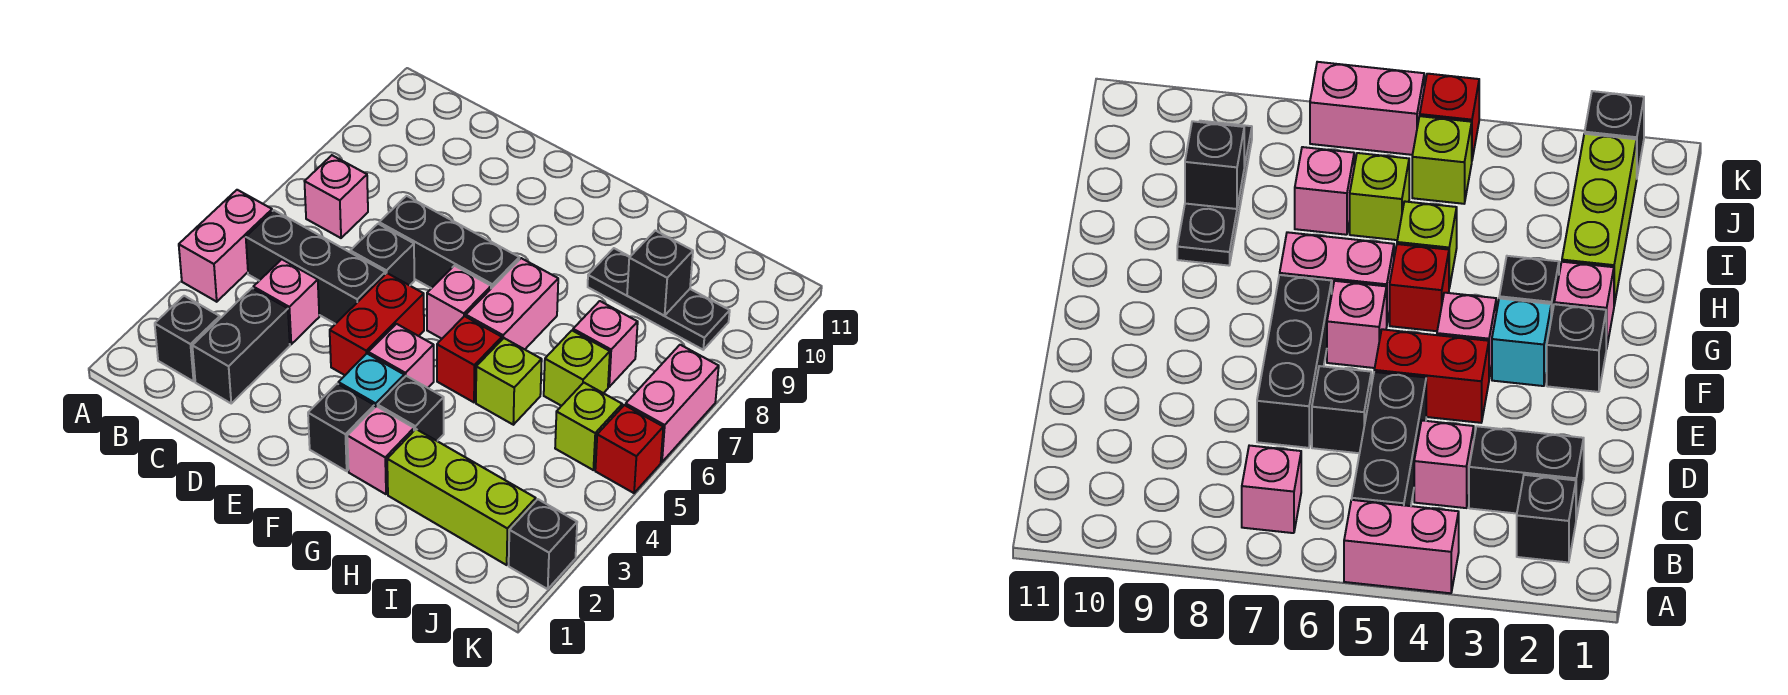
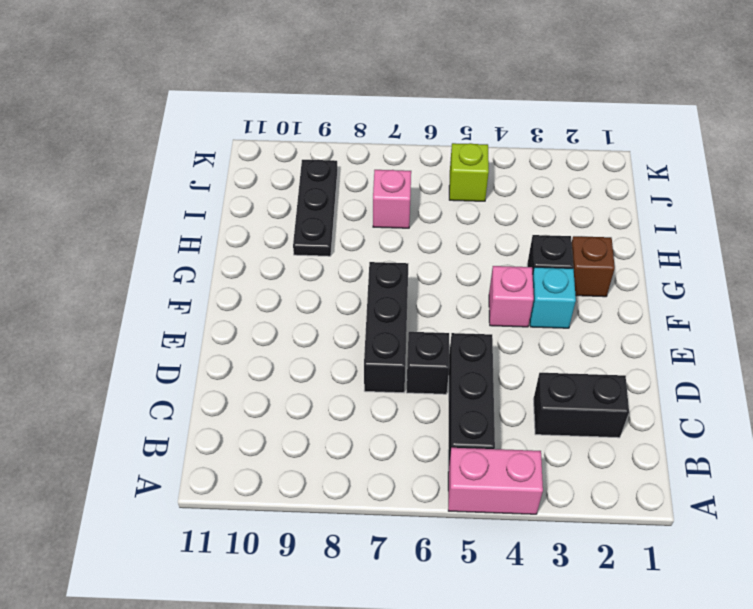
brown brick G2 level 1 -> pink brick G2 level 1
none -> black brick B2 level 1
none -> pink brick B7 level 1
none -> pink brick C4 level 1

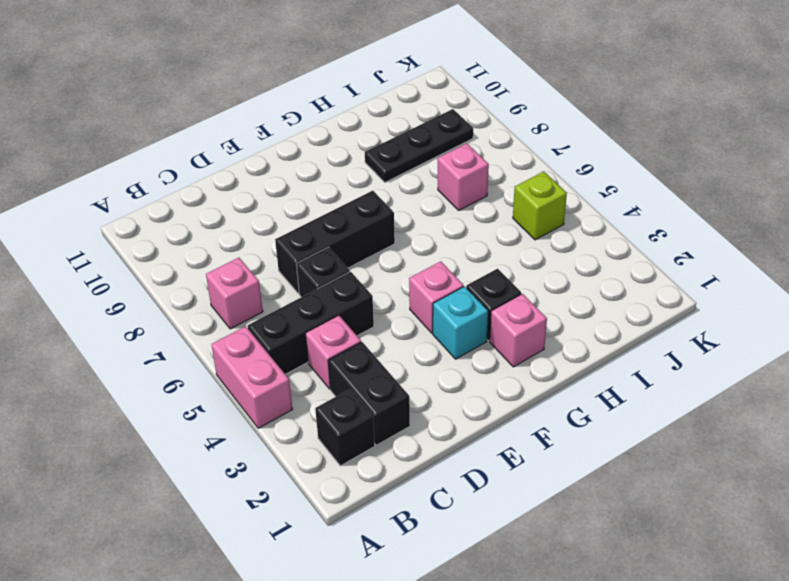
none -> red brick E4:E5 level 1
none -> black brick F2 level 1
none -> pink brick F6 level 1

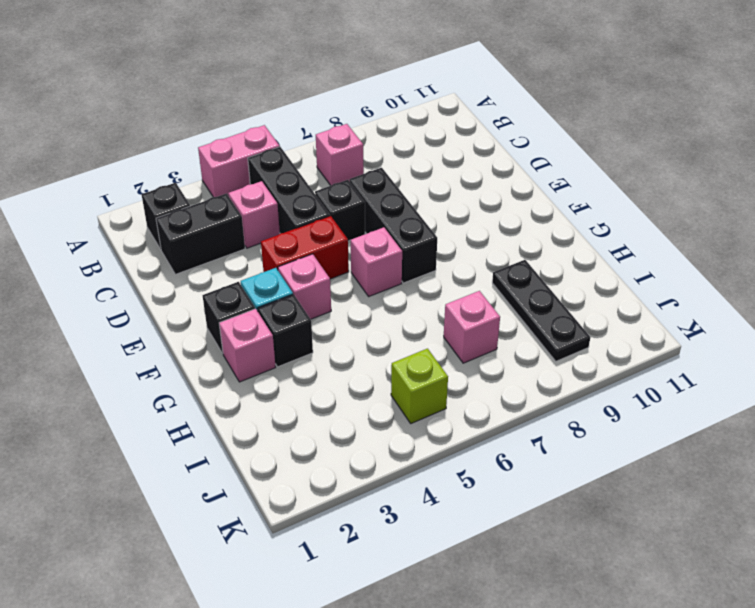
none -> red brick G5 level 1
none -> pink brick G6:G7 level 1
none -> lime brick H2:J2 level 1

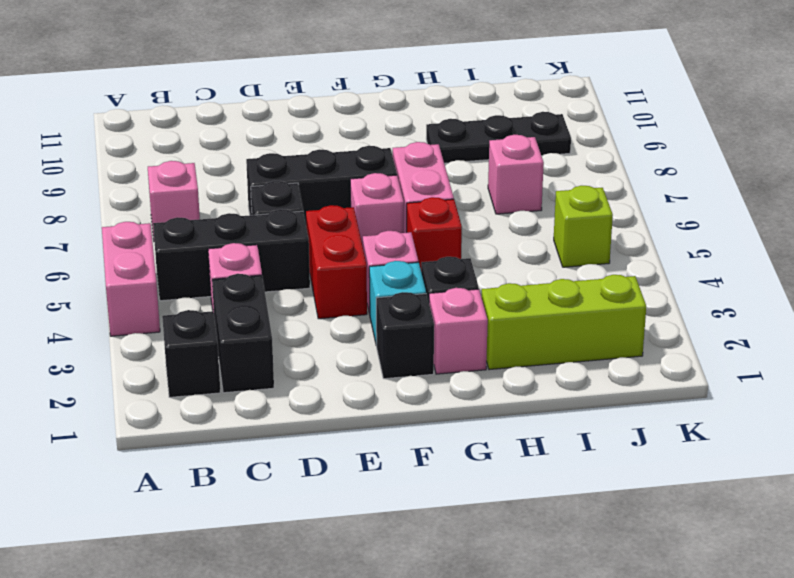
none -> lime brick H5 level 1
none -> lime brick I6 level 1
none -> black brick K2 level 1

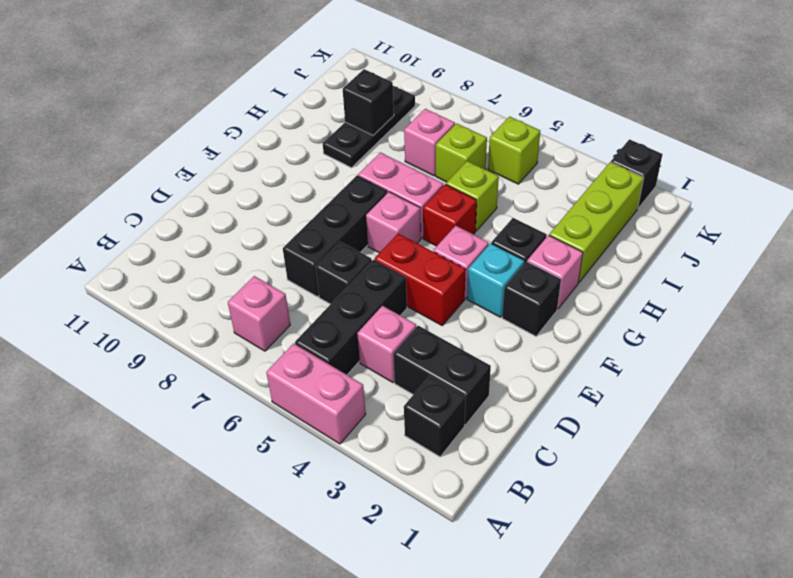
none -> red brick K5 level 1
none -> pink brick K6:K7 level 1

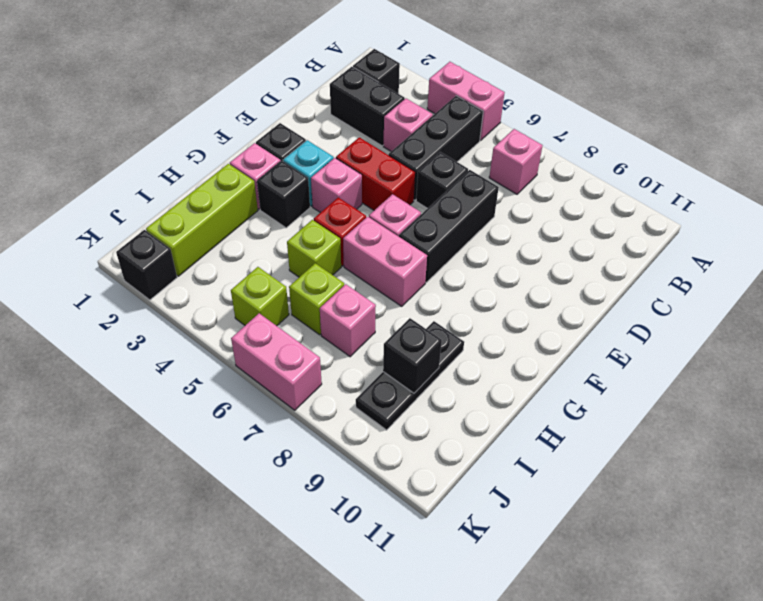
none -> red brick K5 level 1

